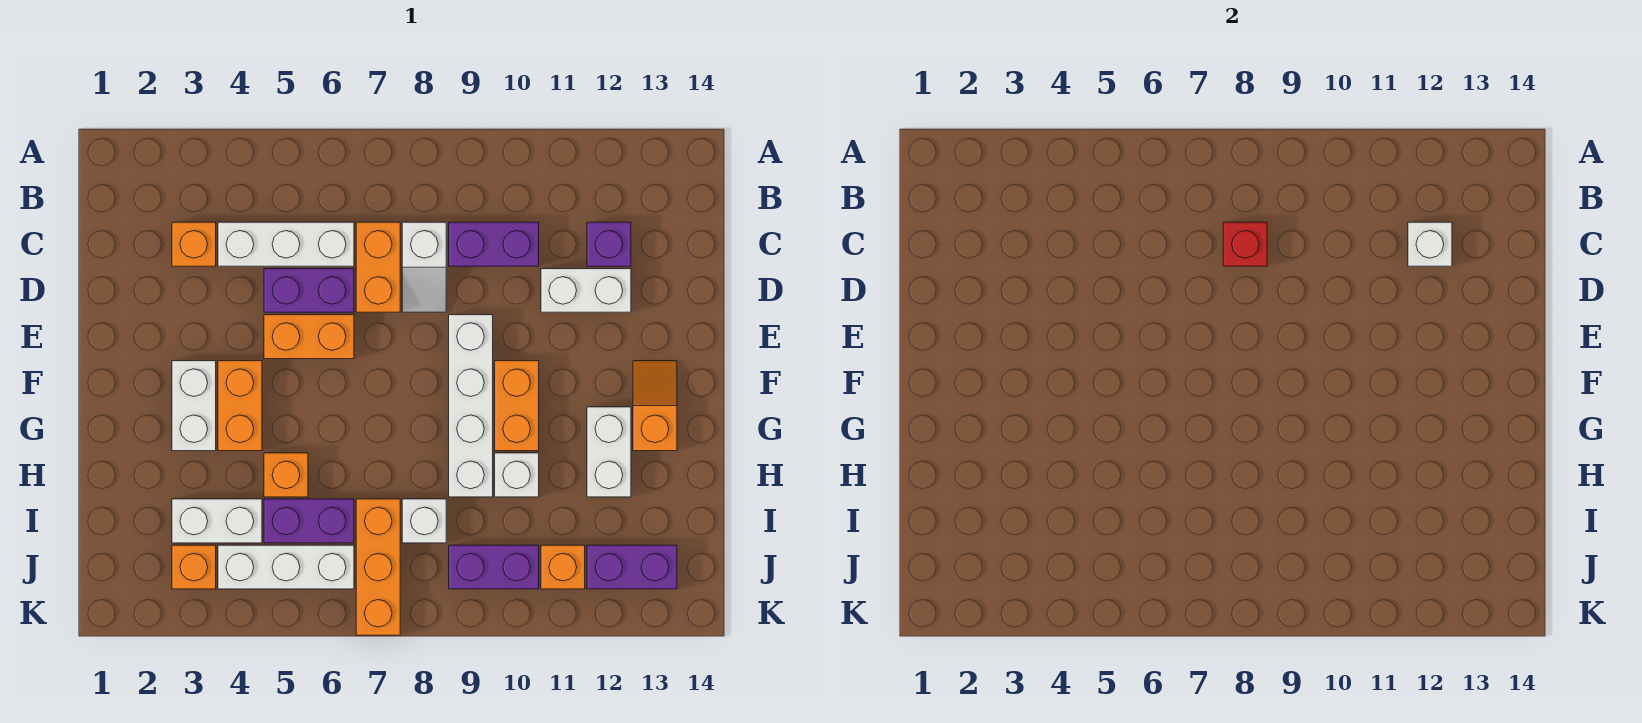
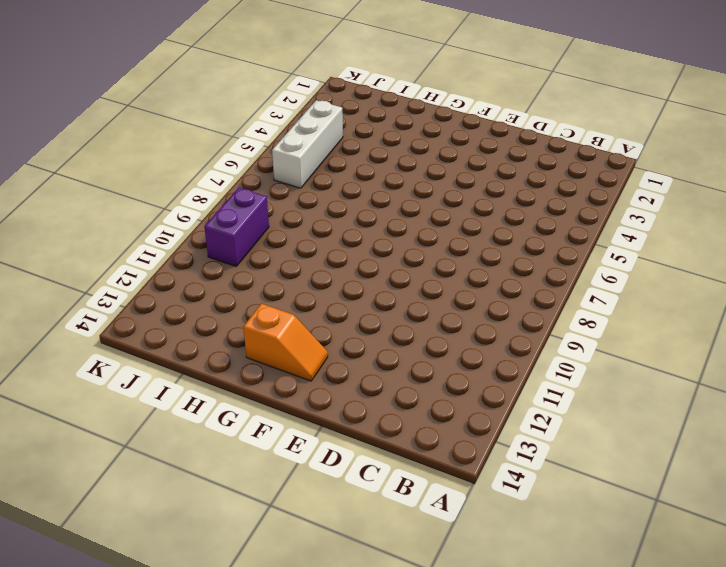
none -> orange brick C3 level 1
none -> white brick C4:C6 level 1
none -> orange brick C7:D7 level 1

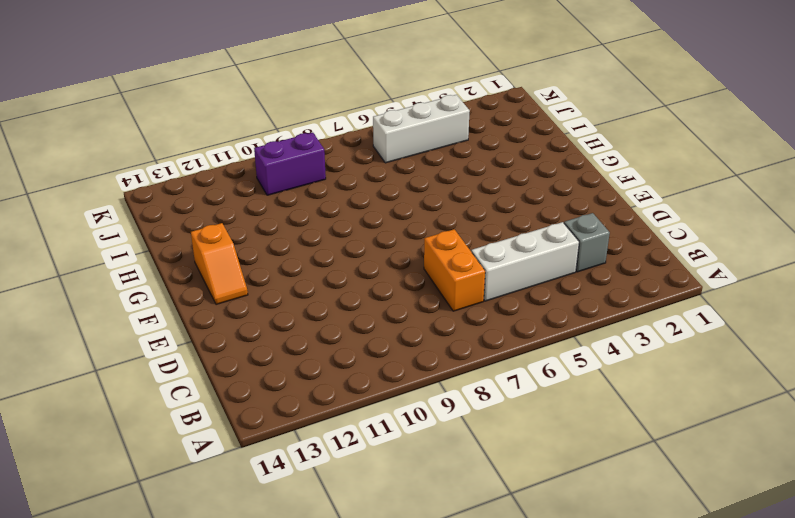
grey brick C3 level 1 -> orange brick C3 level 1
none -> white slope C8:D8 level 1 top C
none -> purple brick C9:C10 level 1
none -> purple brick C12 level 1

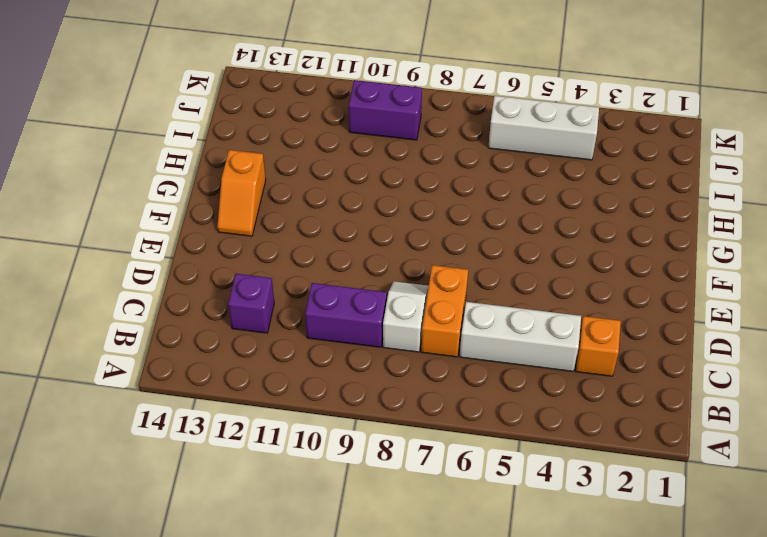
none -> purple brick D5:D6 level 1
none -> white brick D11:D12 level 1
none -> orange brick E5:E6 level 1

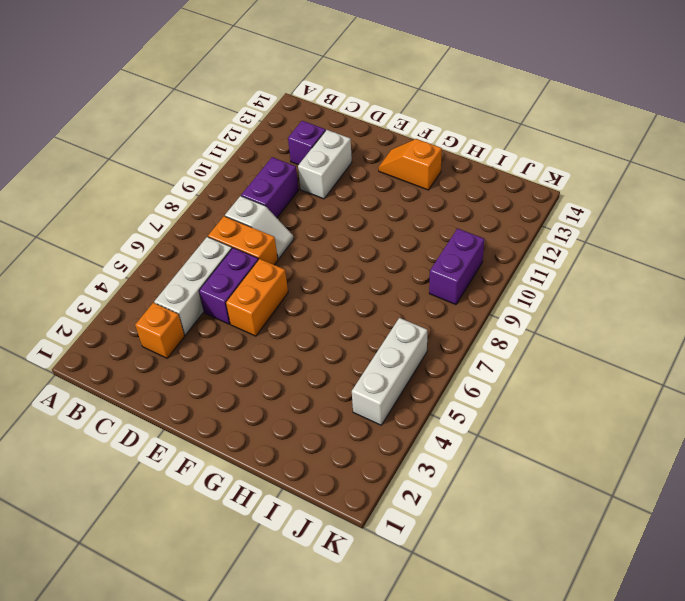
none -> white brick E9:H9 level 1
none -> white brick F3:G3 level 1
none -> orange brick F4:G4 level 1

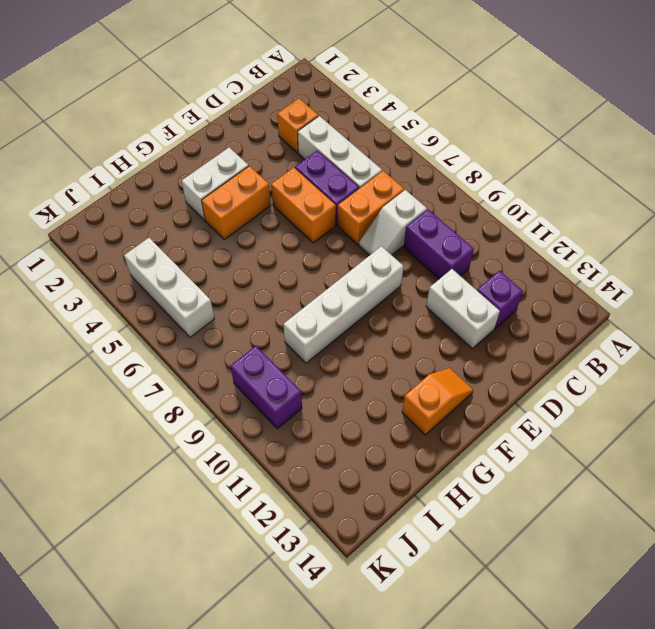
none -> orange brick F10:G10 level 1
none -> white brick G12:H12 level 1
none -> orange brick H5 level 1

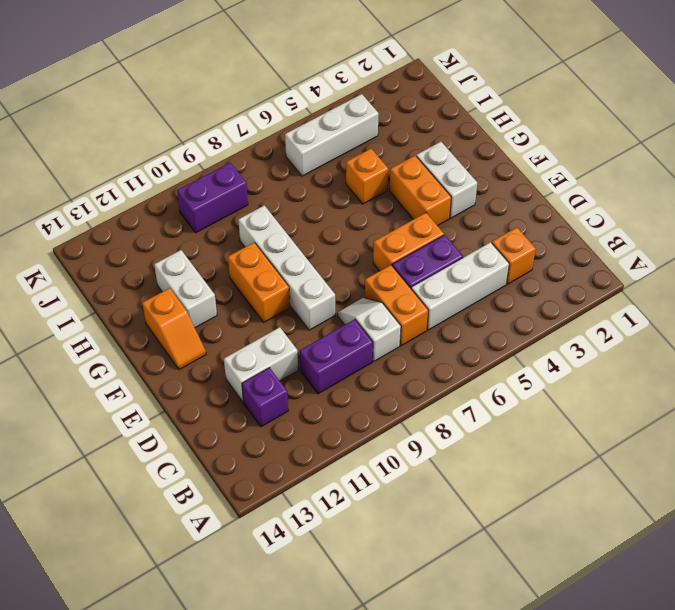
none -> white brick H10 level 1
none -> white brick I3:I4 level 1
none -> purple brick I5:I6 level 1

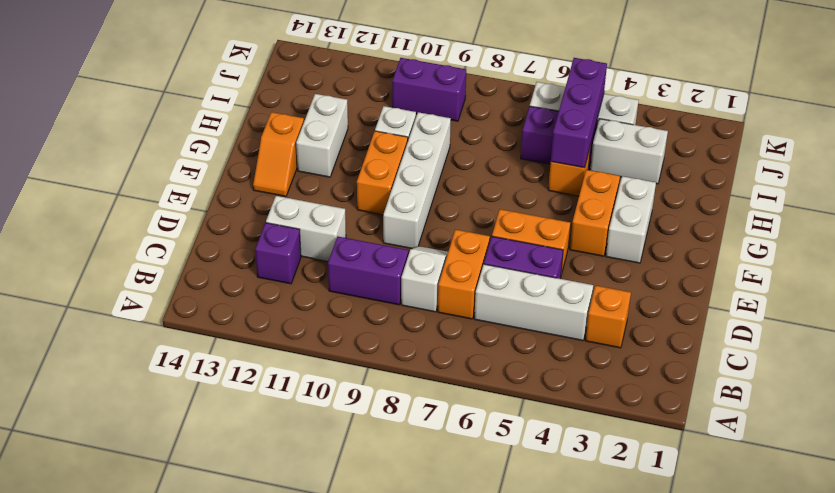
purple brick H5:J5 level 2 -> none
none -> orange brick I7:K7 level 1
none -> white brick I8 level 1
none -> orange brick J3 level 1

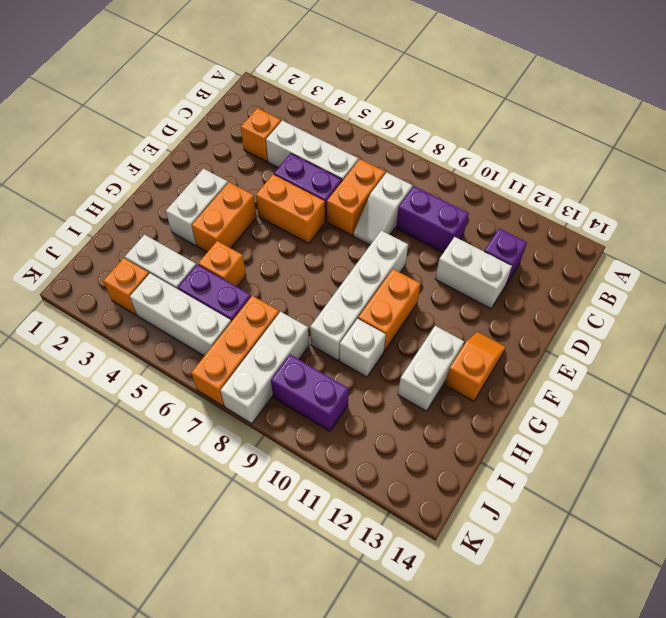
white brick I8:K8 level 1 -> white brick I8 level 1
none -> orange brick J11 level 1
none -> purple brick J12:J13 level 1
none -> red brick C8 level 2

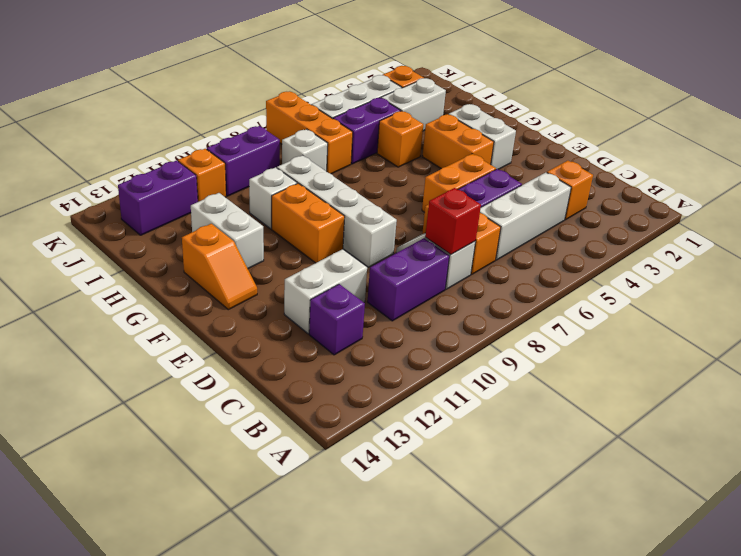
none -> white brick C12 level 2

